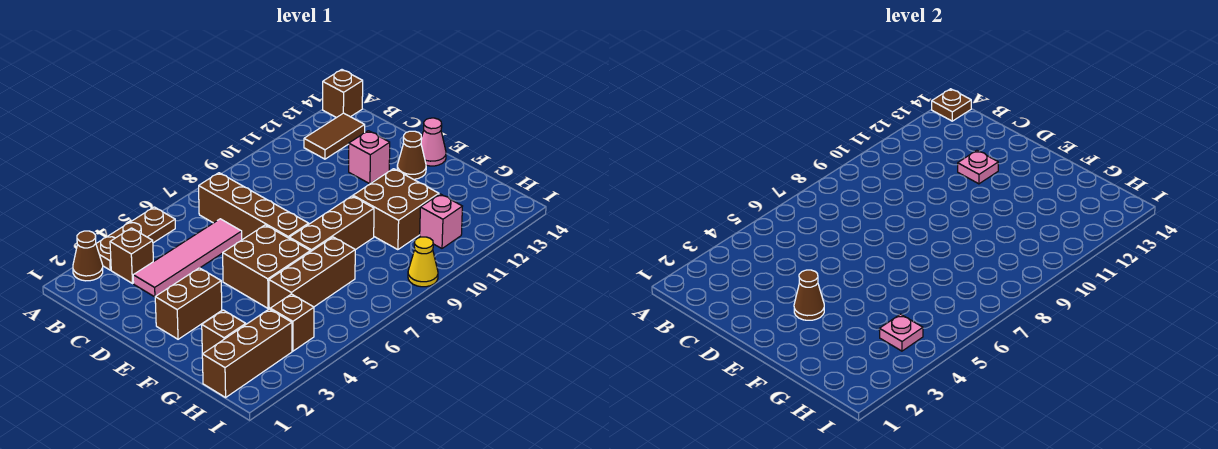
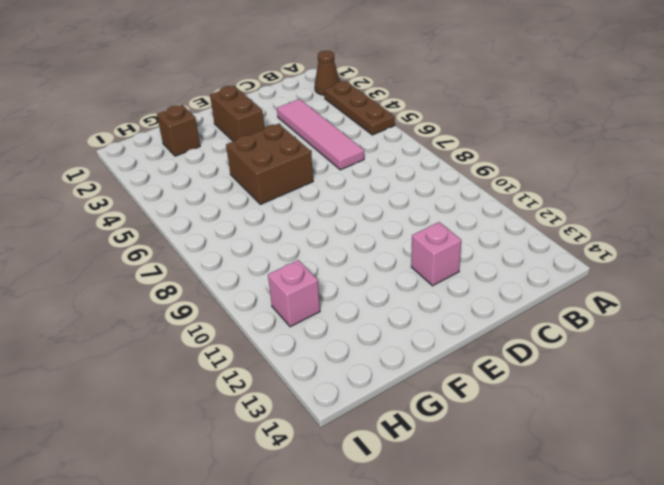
none -> brown brick A14 level 1
none -> brown brick B3 level 1
none -> brown brick B7:E7 level 1

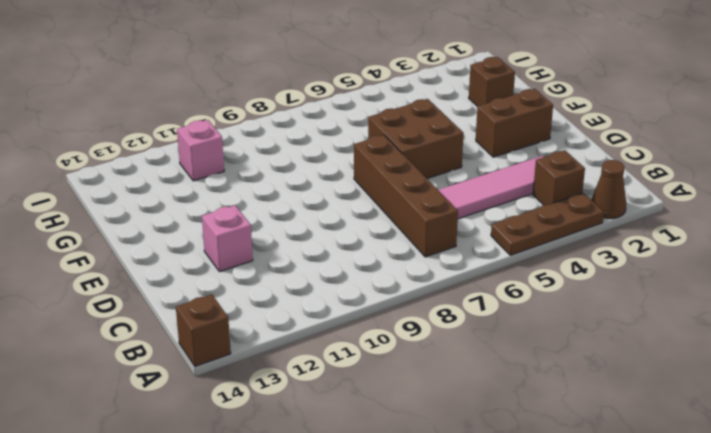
none -> brown tile B12:B13 level 1
none -> brown cone E13 level 1
none -> pink cone E14 level 1

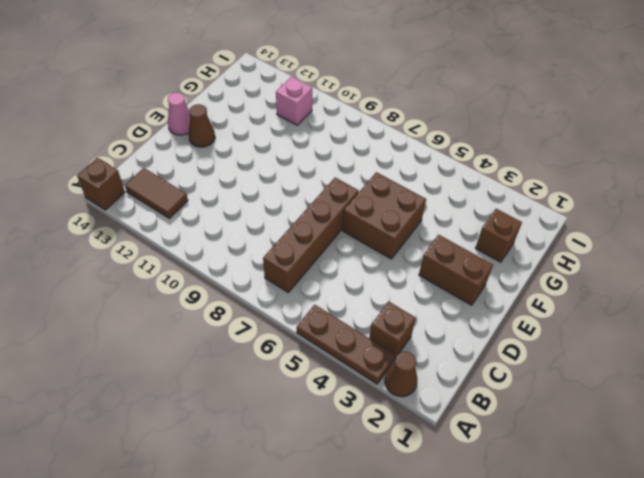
none -> pink tile C3:C6 level 1
none -> pink brick D12 level 1
none -> brown brick F7:F9 level 1

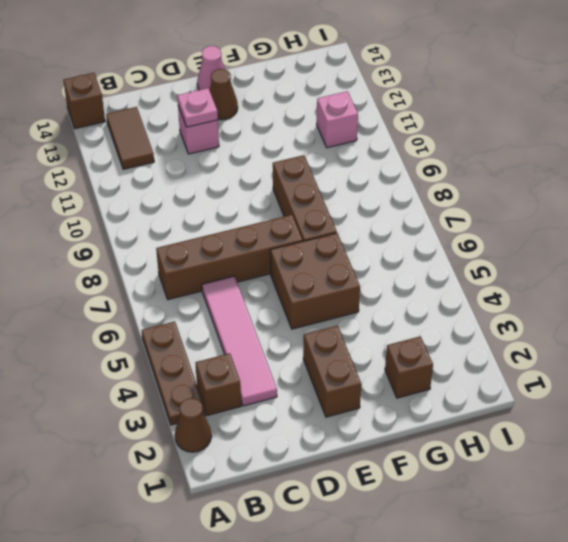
none -> brown brick F10:G11 level 1
none -> brown brick G5:G7 level 1
none -> brown brick H1:H3 level 1

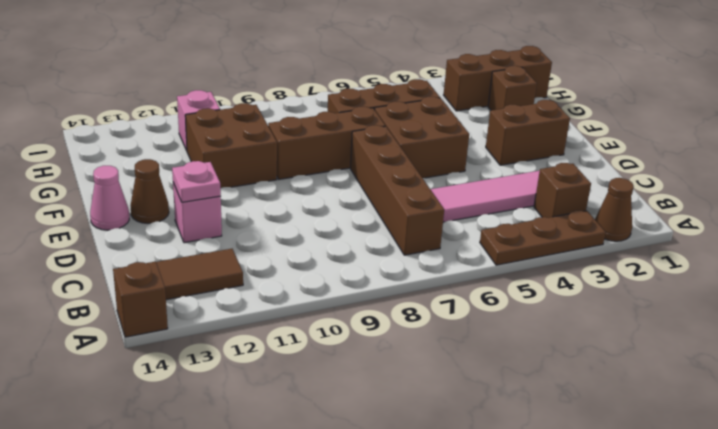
none -> brown brick H4 level 1
none -> yellow cone I9 level 1
none -> brown plate A14 level 2

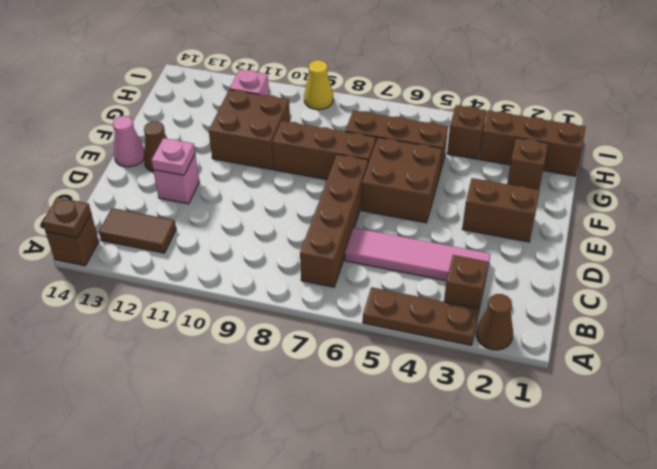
none -> brown cone E3 level 2
none -> pink plate H4 level 2

